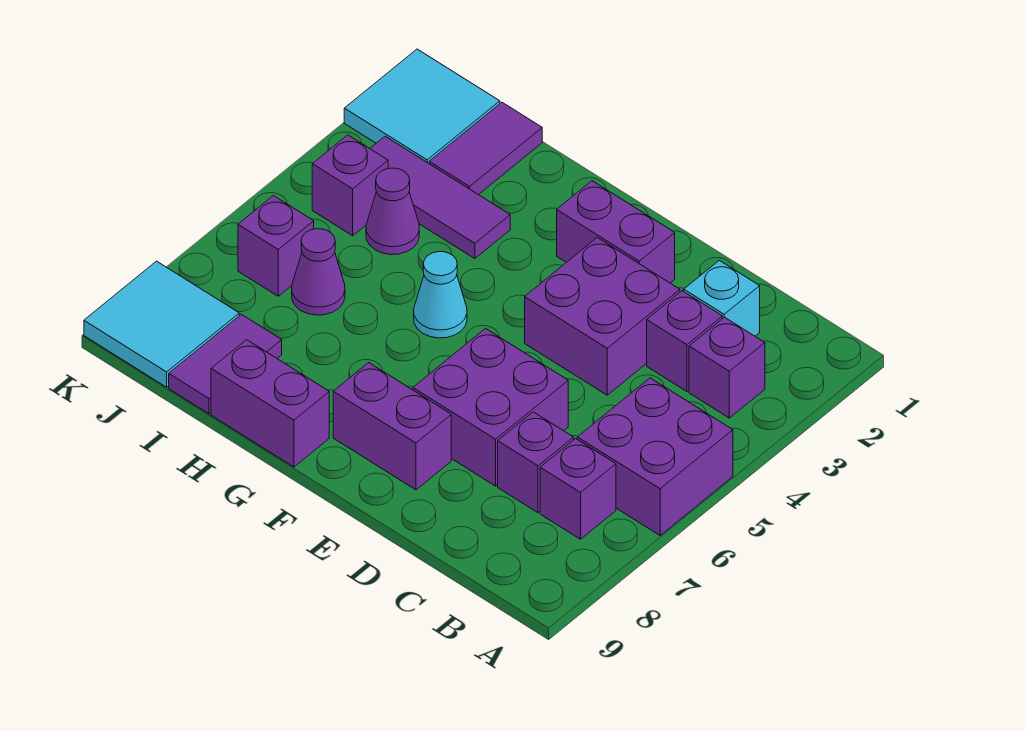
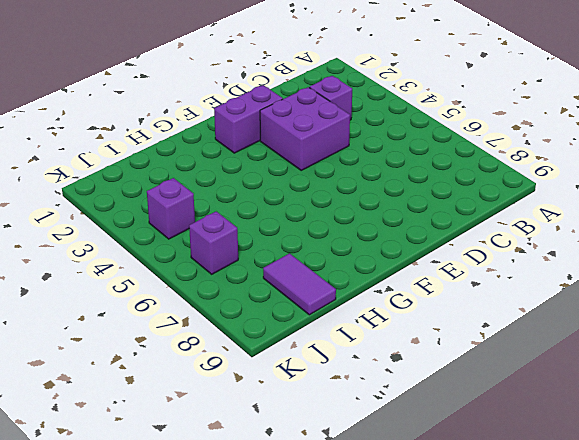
none -> purple brick A5:B6 level 1
none -> purple brick B3 level 1
none -> purple brick B7 level 1

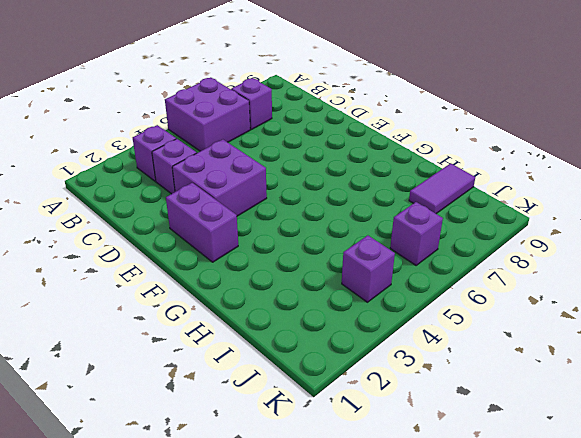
none -> cyan brick C2 level 1
none -> purple brick C7 level 1
none -> purple brick D6:E7 level 1

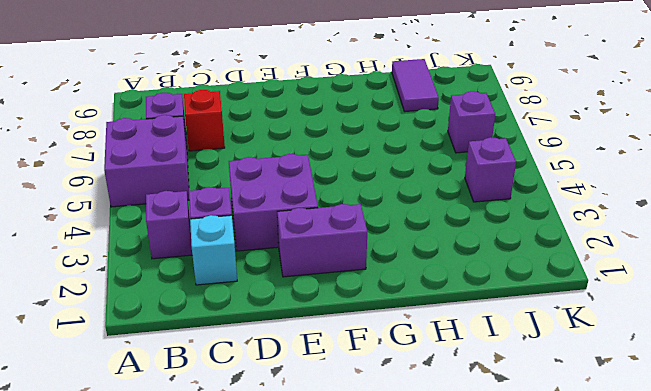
red brick C7 level 1 -> purple brick C7 level 1
none -> purple brick D6:E7 level 1
none -> purple brick E8:F8 level 1
none -> cyan cone G5 level 1

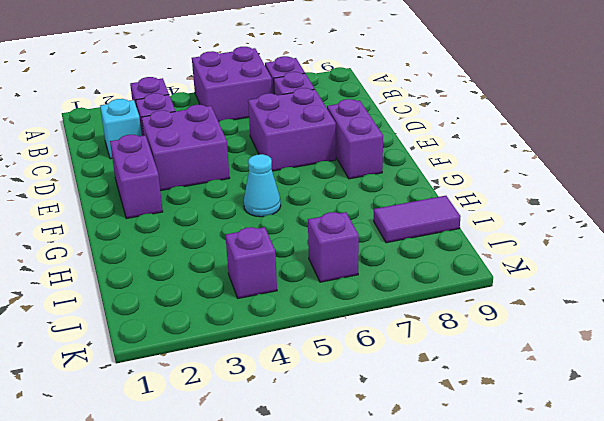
none -> purple brick G9:H9 level 1
none -> purple tile H3:J3 level 1
none -> purple tile I1:I2 level 1

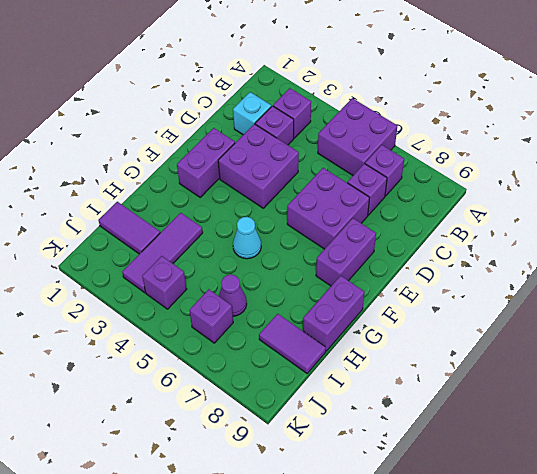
none -> purple cone I4 level 1
none -> cyan tile J1:K2 level 1
none -> cyan tile J8:K9 level 1

